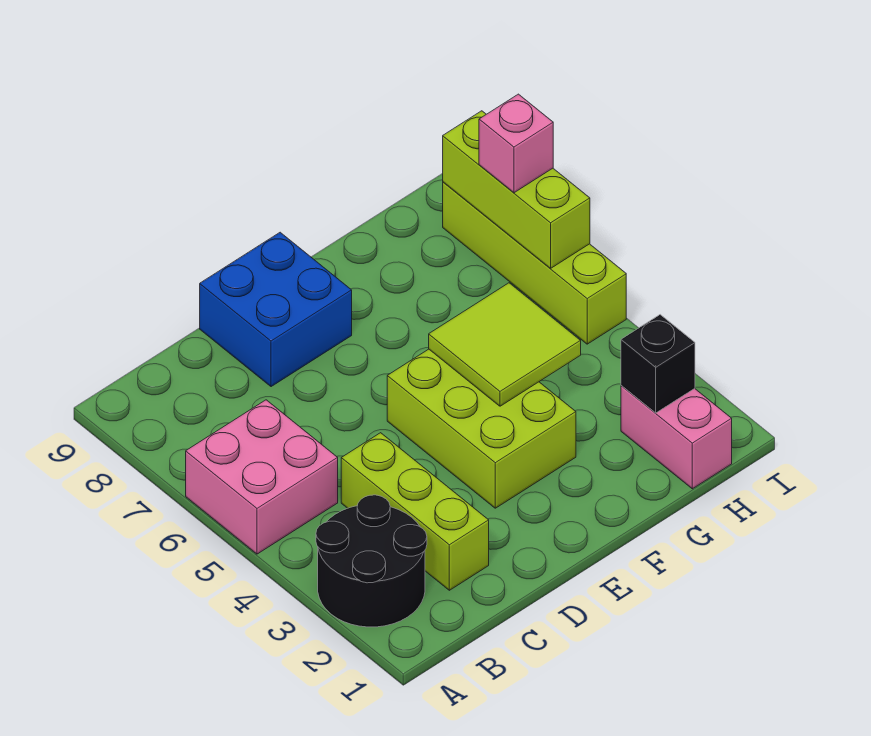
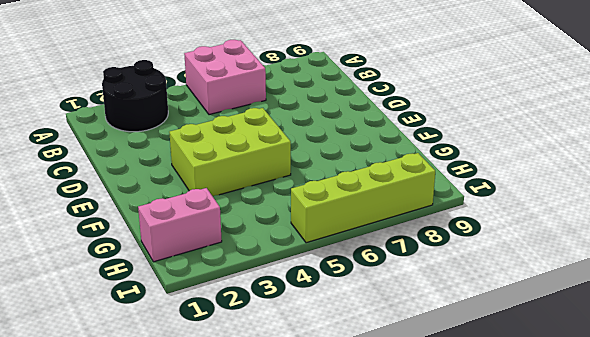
none -> lime brick C2:C4 level 1
none -> blue brick D8:E9 level 1

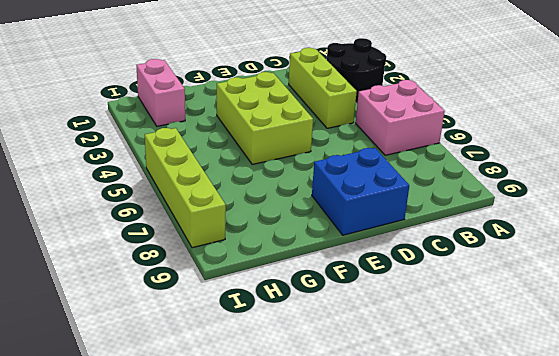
none -> lime tile F4:G5 level 2
none -> black brick H2 level 2

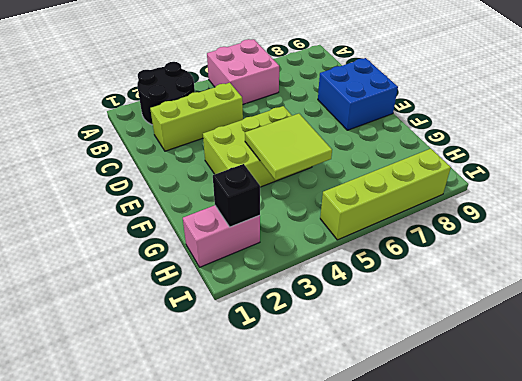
none -> lime brick I6:I8 level 2
none -> pink brick I7 level 3

